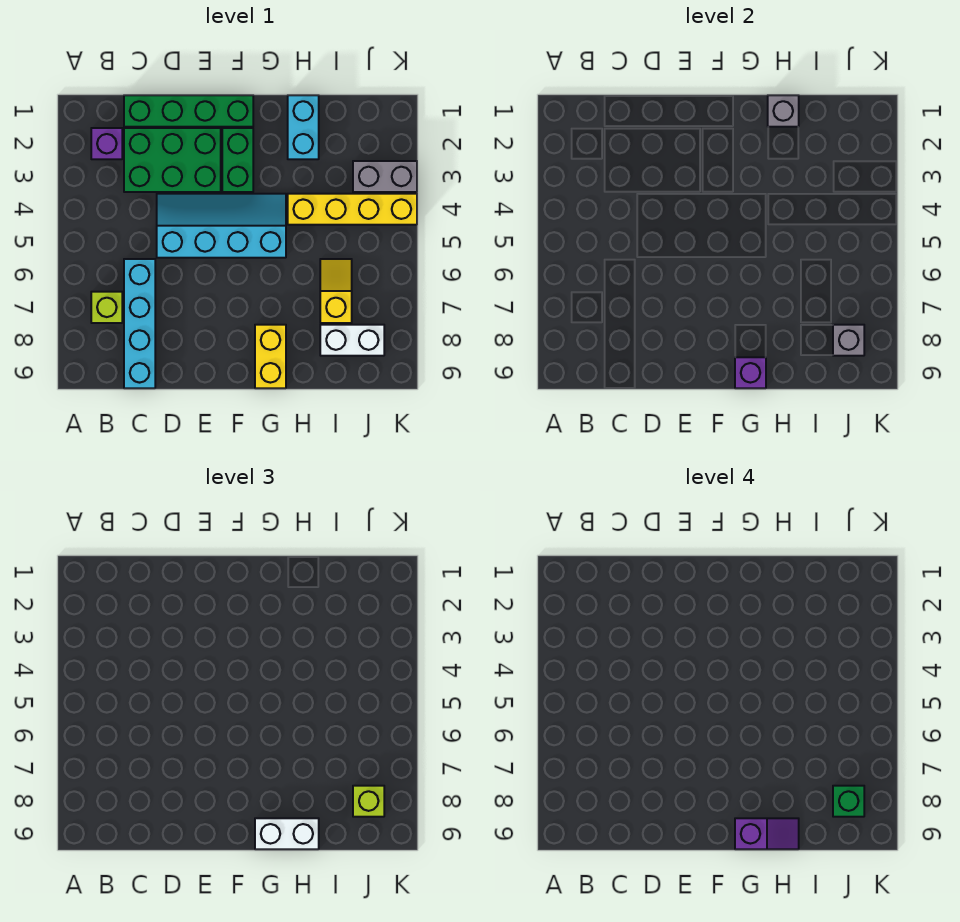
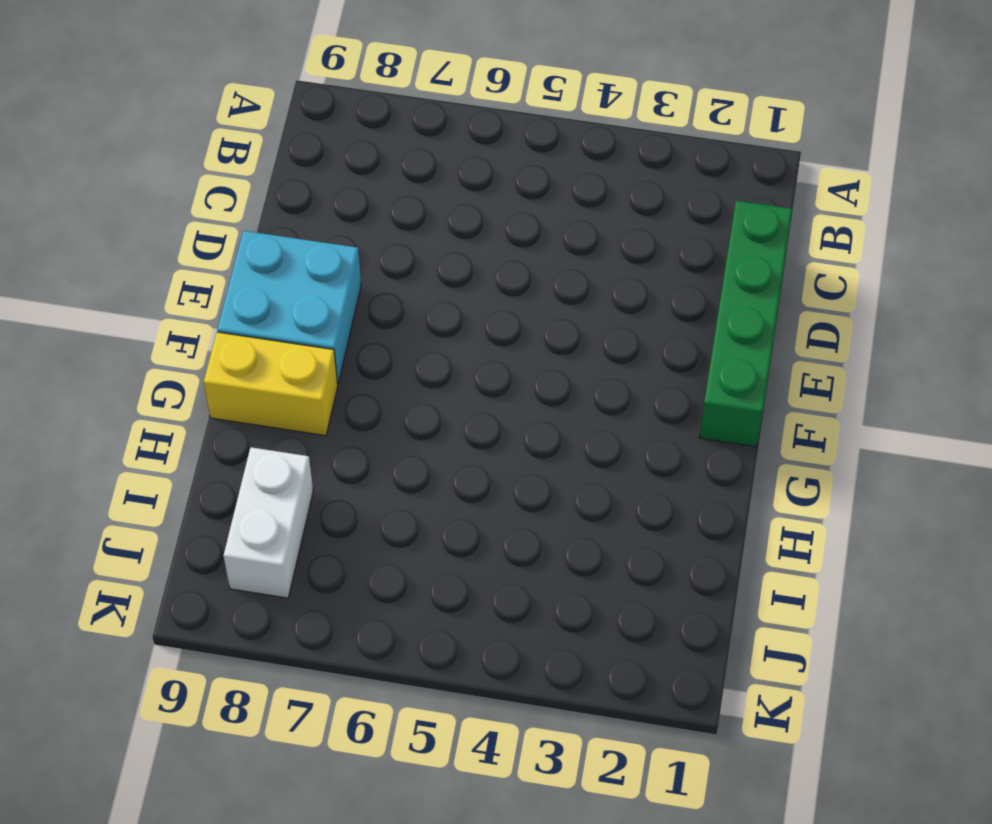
cyan brick E8:F9 level 1 -> none
none -> purple brick B2 level 1
none -> lime brick B7 level 1
none -> green brick C2:E3 level 1

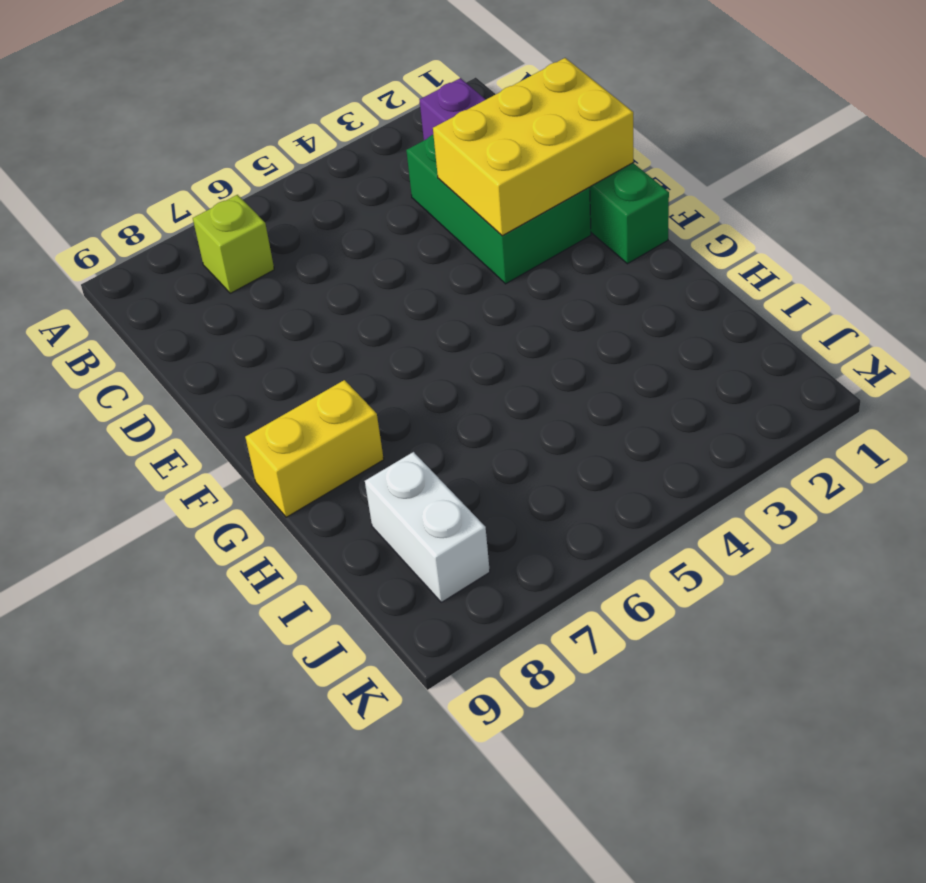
yellow brick D1:E3 level 2 -> none
none -> cyan brick C6:C9 level 1
none -> cyan slope D4:G5 level 1 top 5
none -> green brick F2:F3 level 1

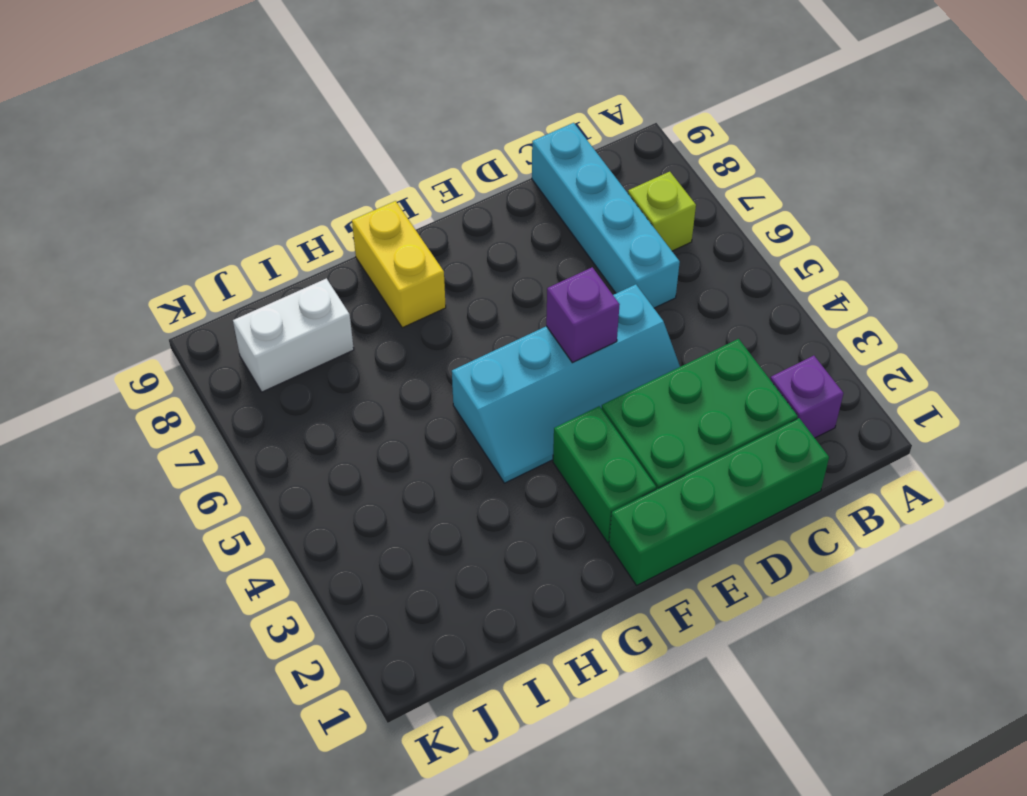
purple brick E5 level 2 -> purple brick G9 level 2
none -> cyan brick H1:H2 level 1
none -> yellow brick H4:K4 level 1
none -> yellow slope I6:I7 level 1 top 7

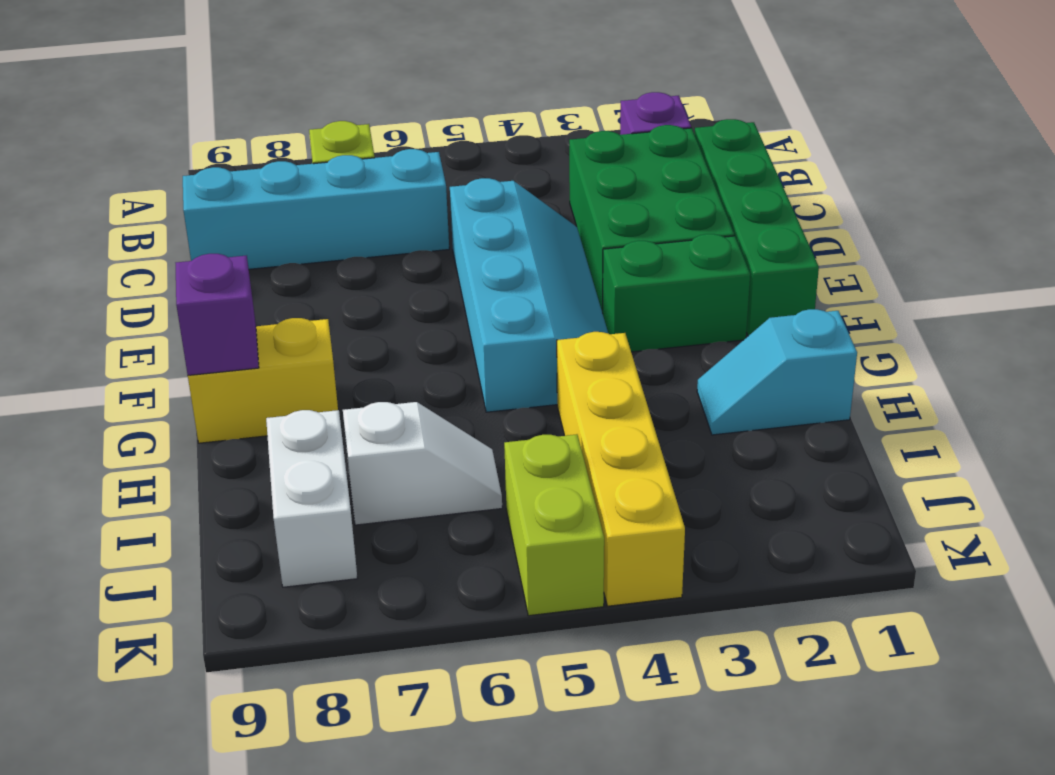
cyan slope H1:H2 level 1 top 1 -> cyan brick H1:H2 level 1
white slope I6:I7 level 1 top 7 -> yellow slope I6:I7 level 1 top 7
lime brick J5:K5 level 1 -> none
none -> grey brick J3:K3 level 1
none -> grey brick H1 level 2
none -> grey brick J8 level 2

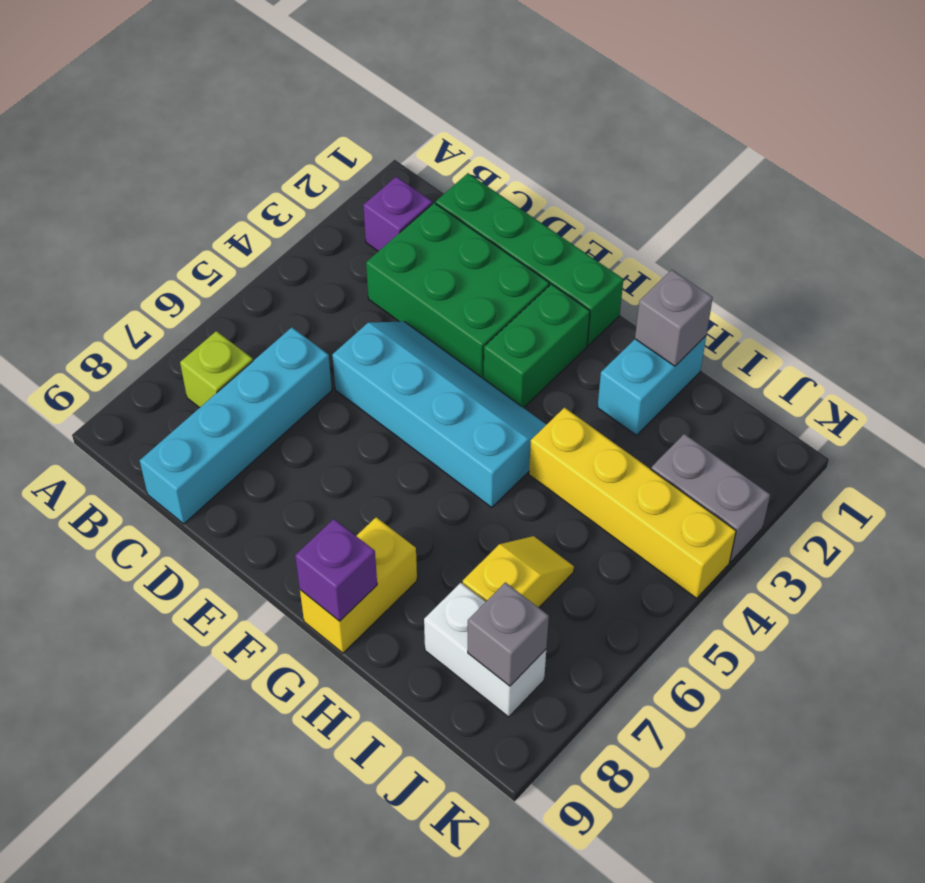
none -> white brick G9:H9 level 3
none -> lime brick J8 level 3
none -> purple slope G9:H9 level 4 top G

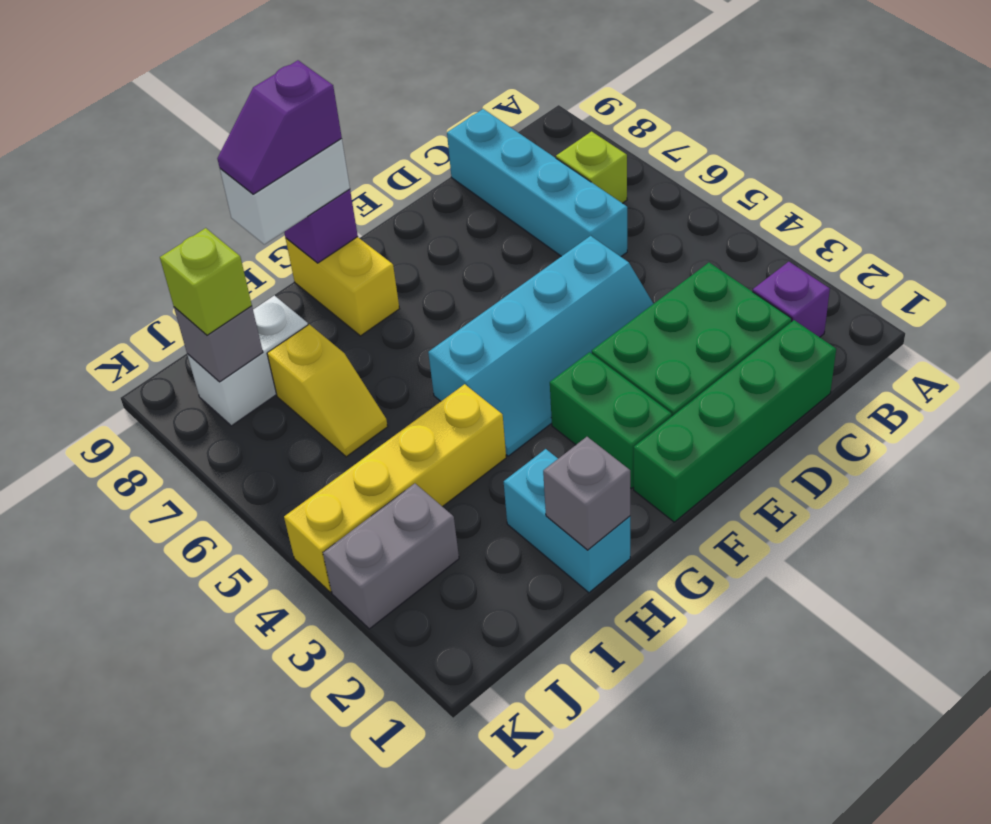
none -> green brick J8 level 4

